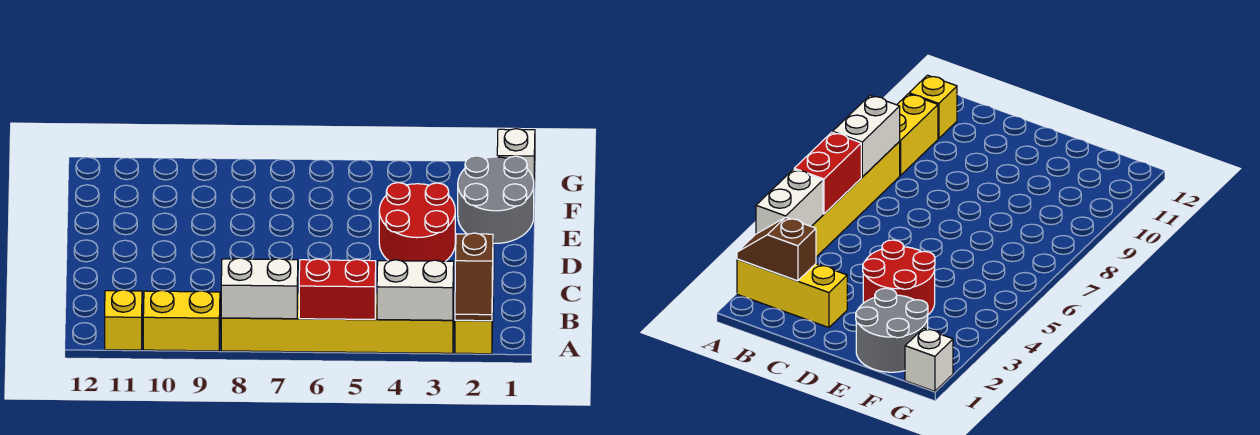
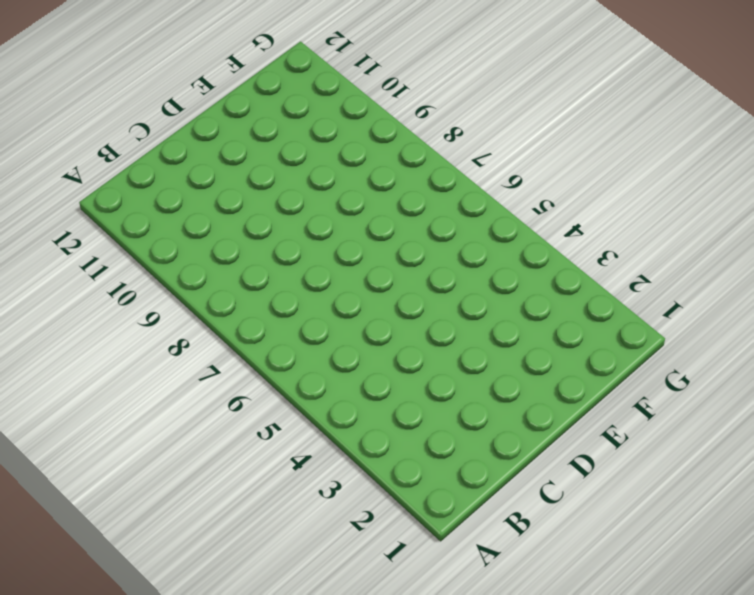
none -> yellow brick A2:C2 level 1
none -> yellow brick A3:A8 level 1

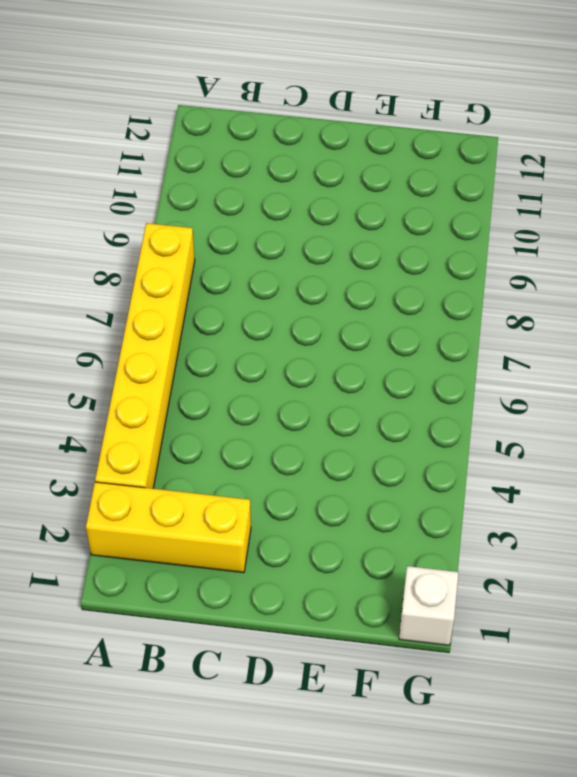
none -> yellow brick A9:A10 level 1
none -> yellow brick A11 level 1

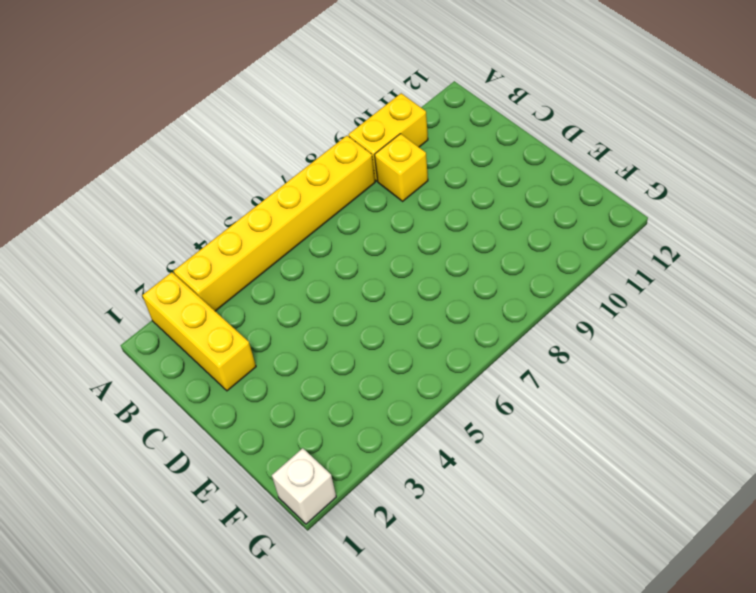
yellow brick B9 level 1 -> yellow brick A11 level 1
none -> red round brick D3:E4 level 1
none -> grey round brick E1:F2 level 1

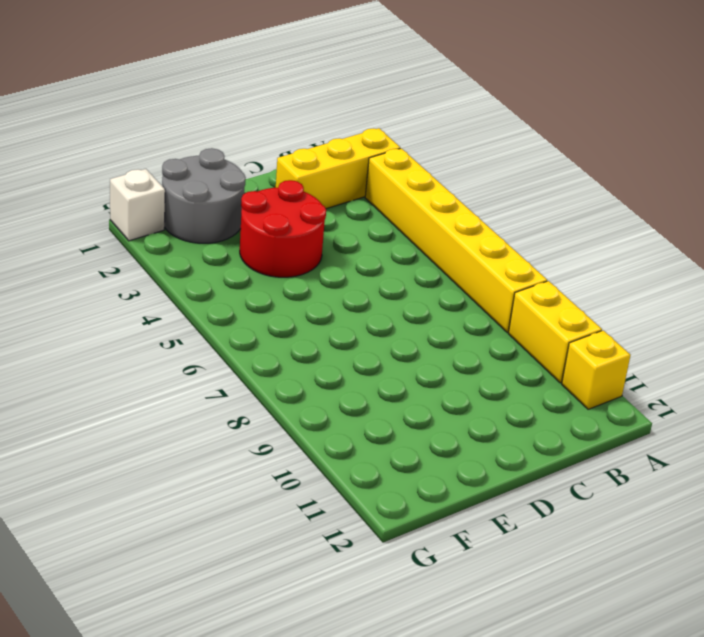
none -> brown slope A2:B2 level 2 top B
none -> white brick A3:A4 level 2

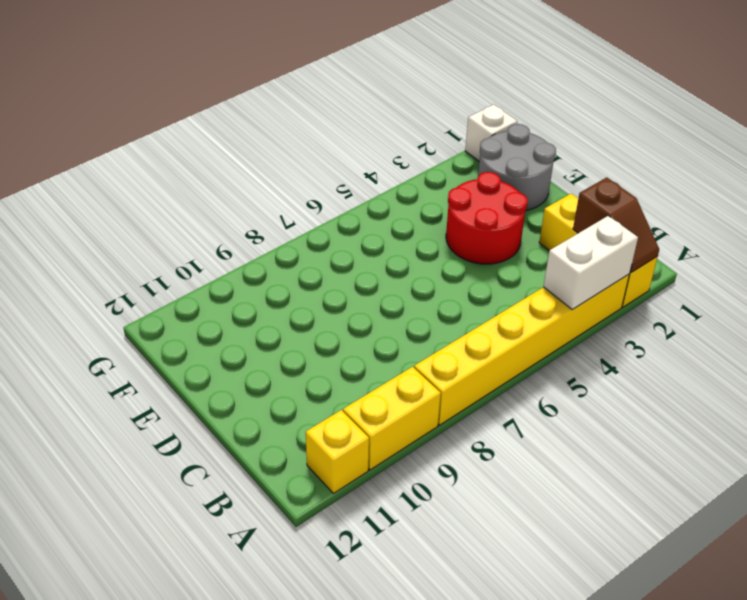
none -> red brick A5:A6 level 2
none -> white brick A7:A8 level 2

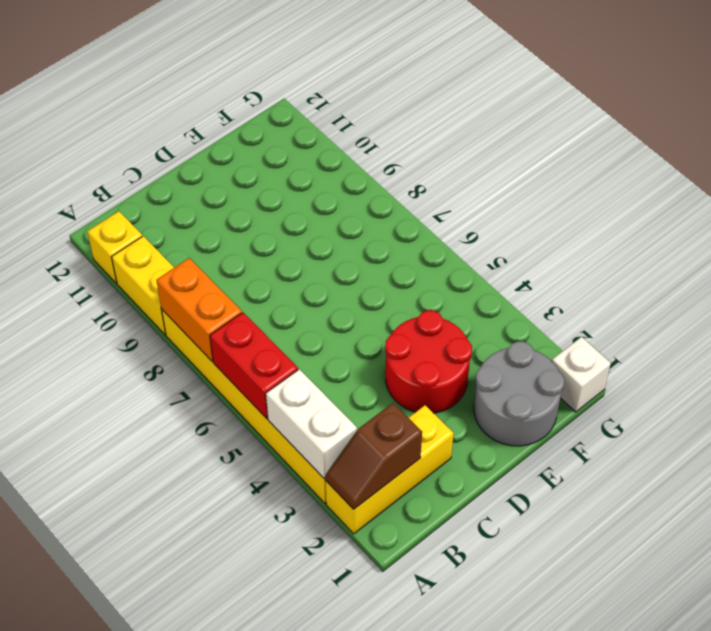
orange brick A7:A8 level 2 -> white brick A7:A8 level 2

